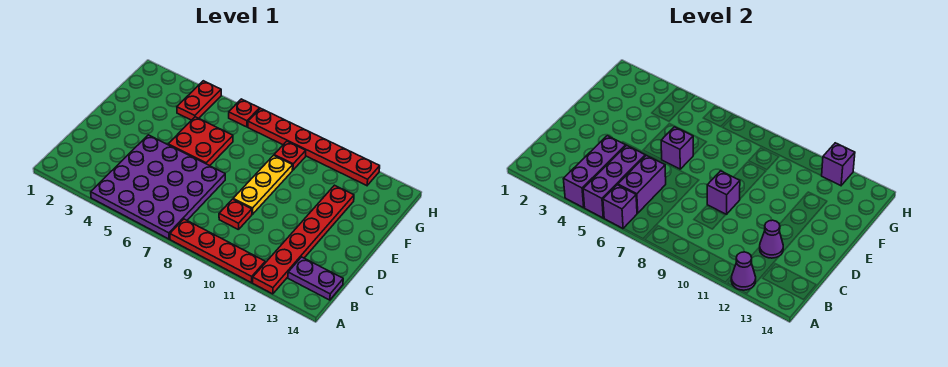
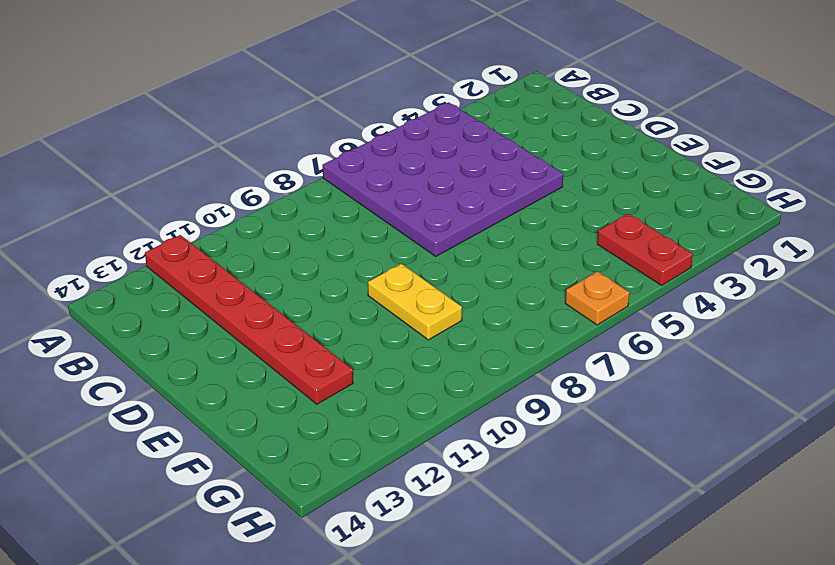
yellow plate E9:F9 level 1 -> yellow plate D9:F9 level 1
orange plate H6 level 1 -> red plate H6 level 1
none -> red plate A8:A11 level 1
none -> purple plate B13:B14 level 1
none -> red plate C9 level 1

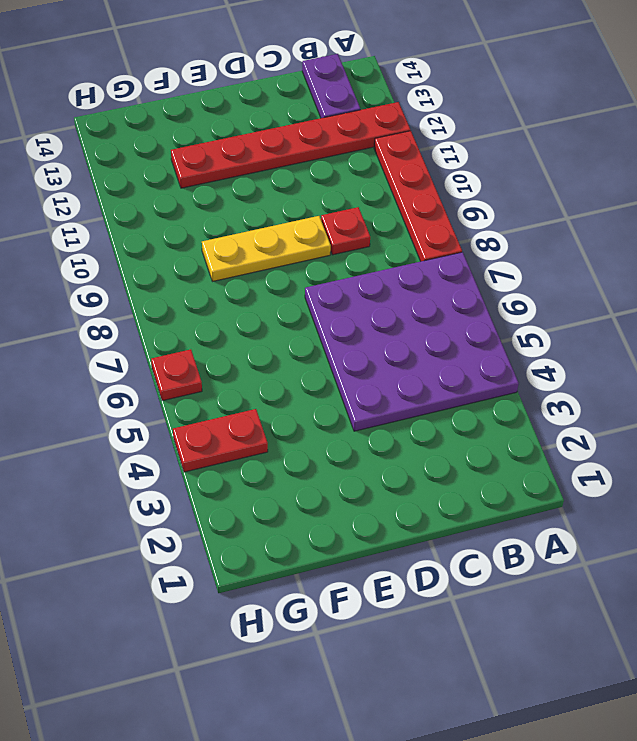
none -> red plate E5:F6 level 1
none -> red plate G9 level 1
none -> red plate H7:H12 level 1

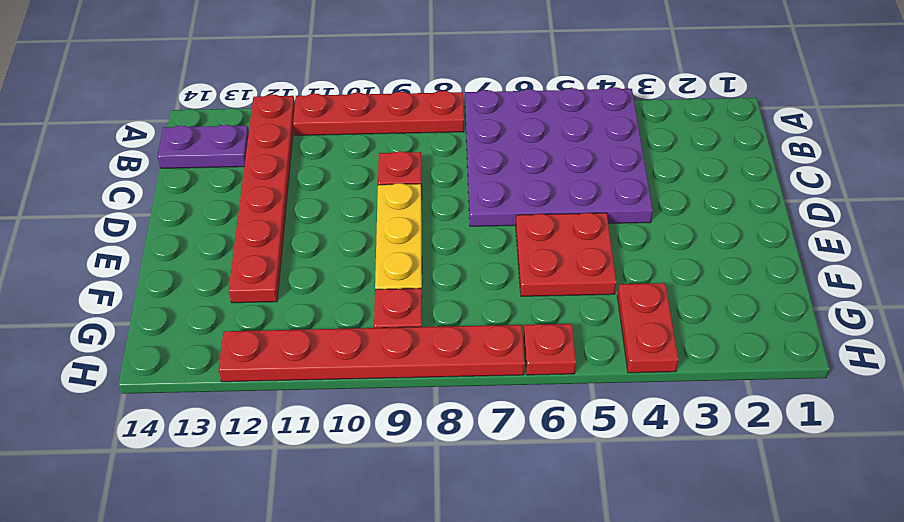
none -> purple brick A4:C4 level 2
none -> purple brick A5:C5 level 2
none -> purple brick A6 level 2

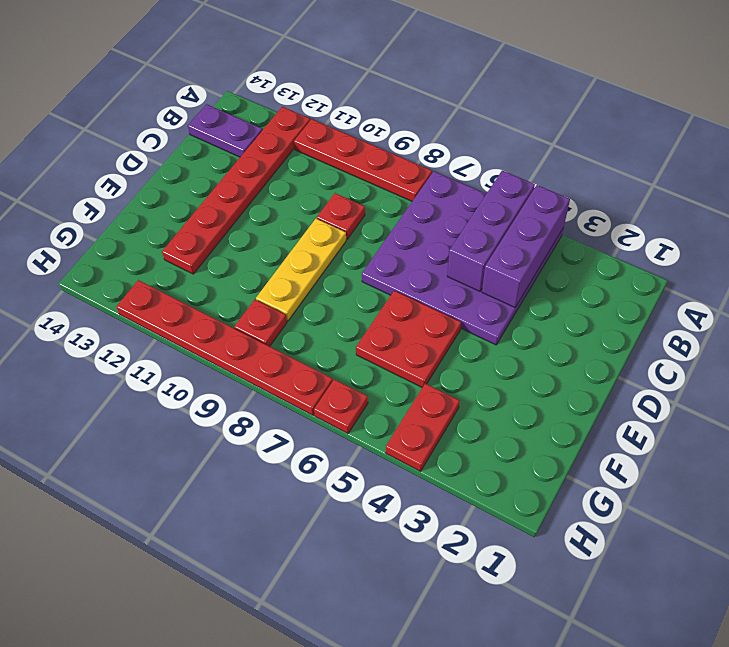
none -> purple brick A6 level 2
none -> purple cone A12 level 2
none -> purple brick B6:C6 level 2

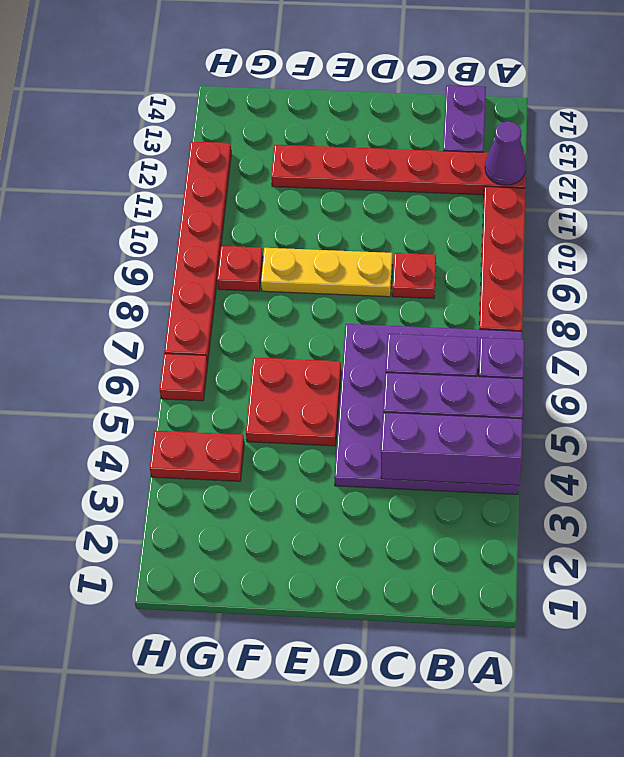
none -> purple cone C12 level 2
none -> purple brick D9 level 2
none -> purple brick E6 level 2

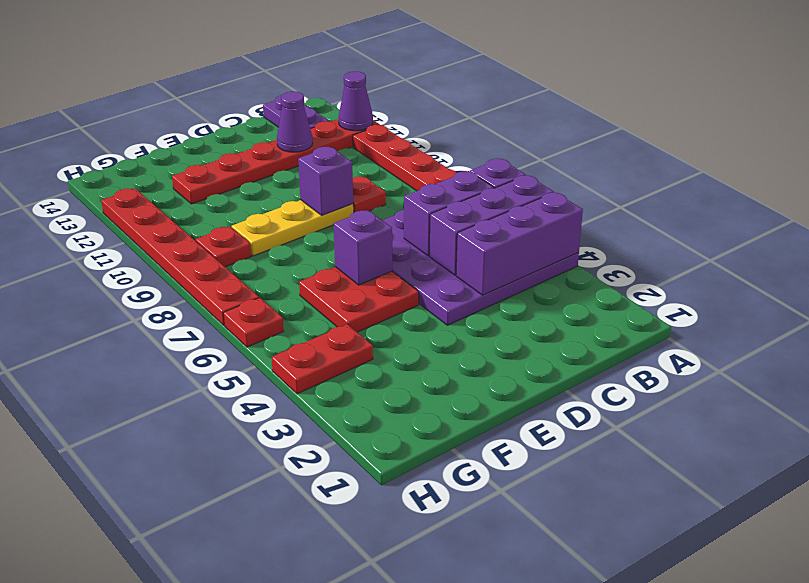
none -> purple brick H12 level 2

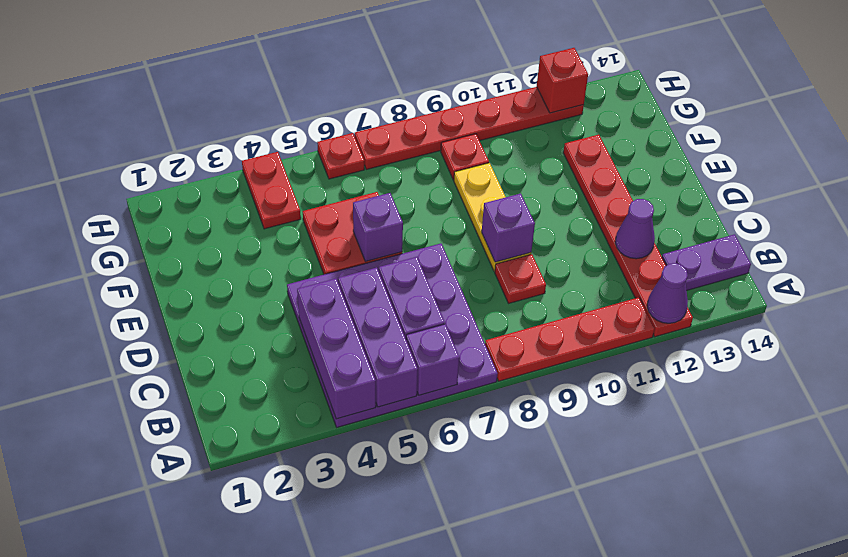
red brick H12 level 2 -> purple brick H12 level 2

